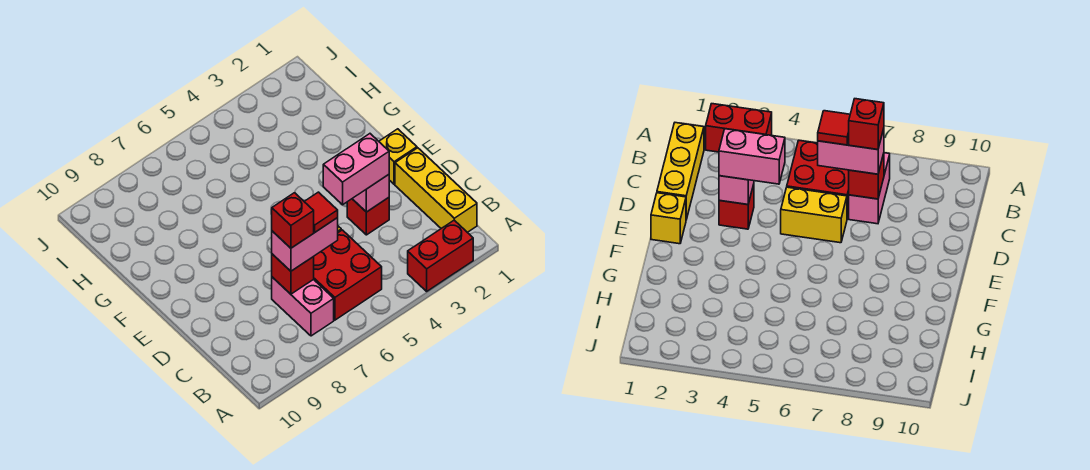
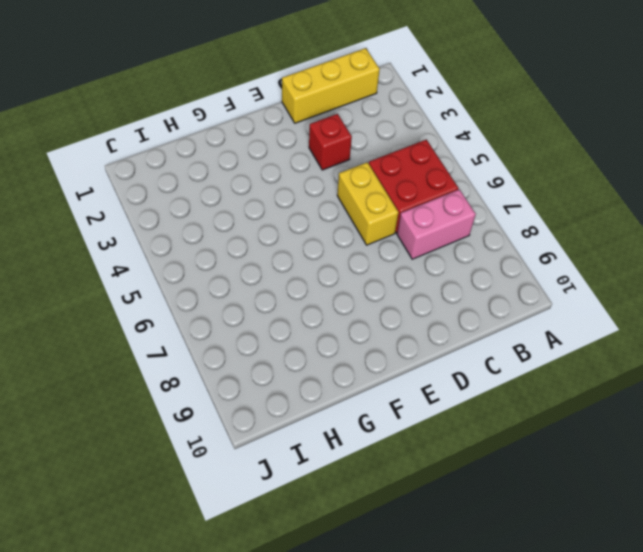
none -> red brick A2:A3 level 1
none -> yellow brick E1 level 1
none -> red brick C7 level 2

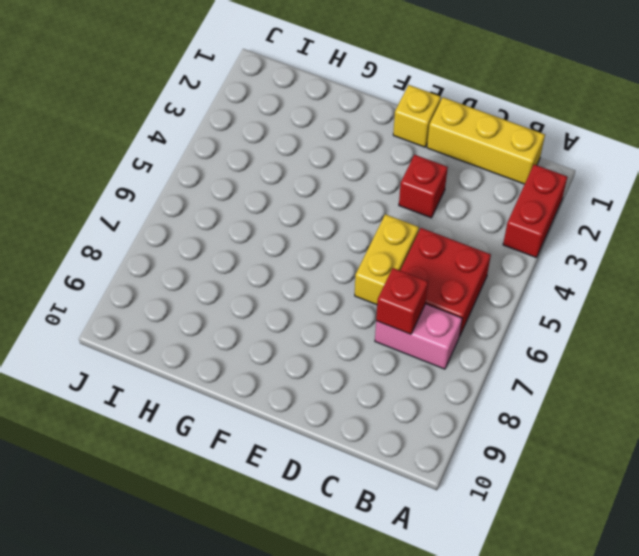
none -> pink brick D3 level 2
none -> pink brick C6:C7 level 3
none -> pink brick D3:D4 level 3

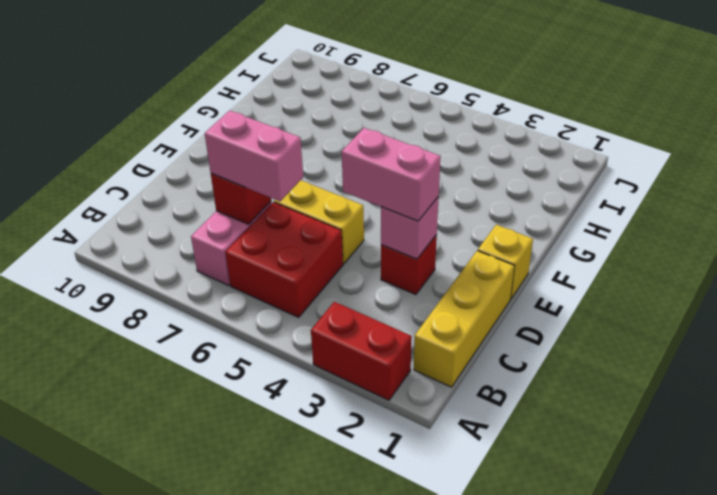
none -> red tile C6 level 4
none -> red brick C7 level 4

